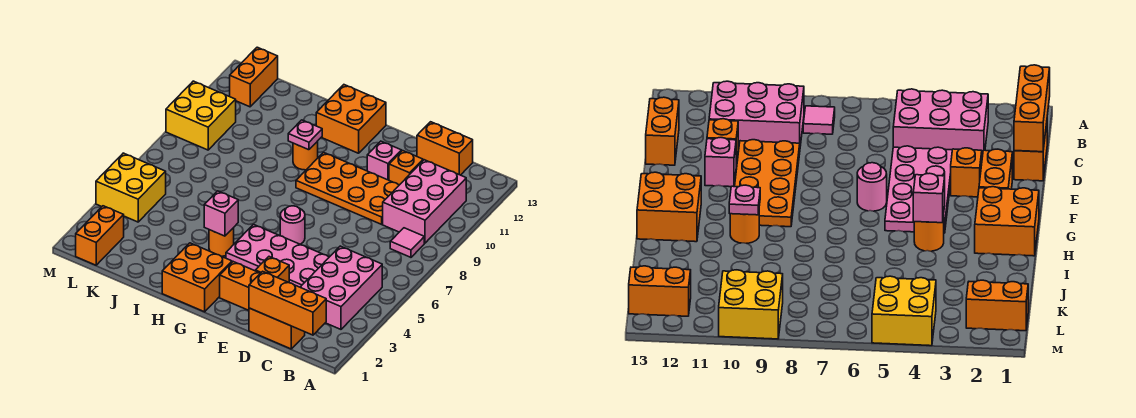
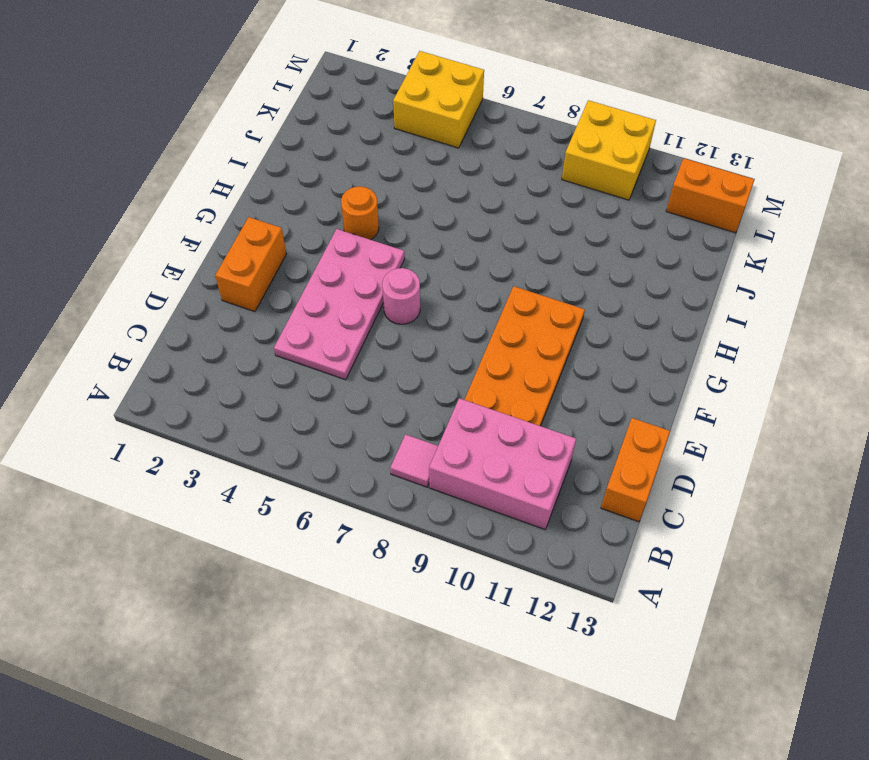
none -> pink brick B3:C5 level 1
none -> orange brick C1:D1 level 1
none -> orange brick D11 level 1

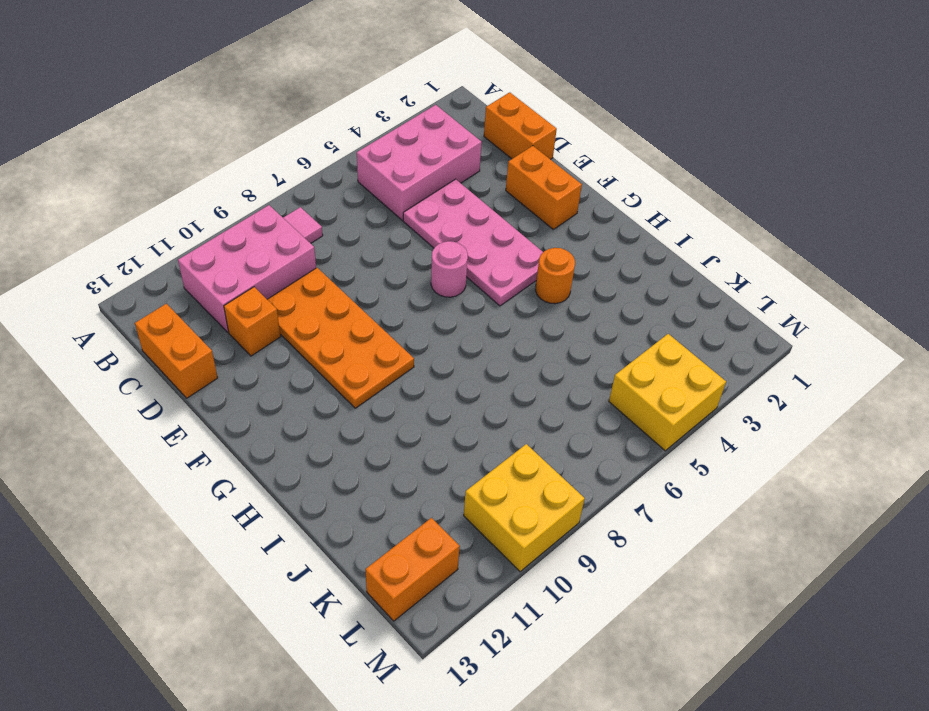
none -> orange brick E3 level 1
none -> pink brick E11 level 1
none -> orange brick G1:H2 level 1

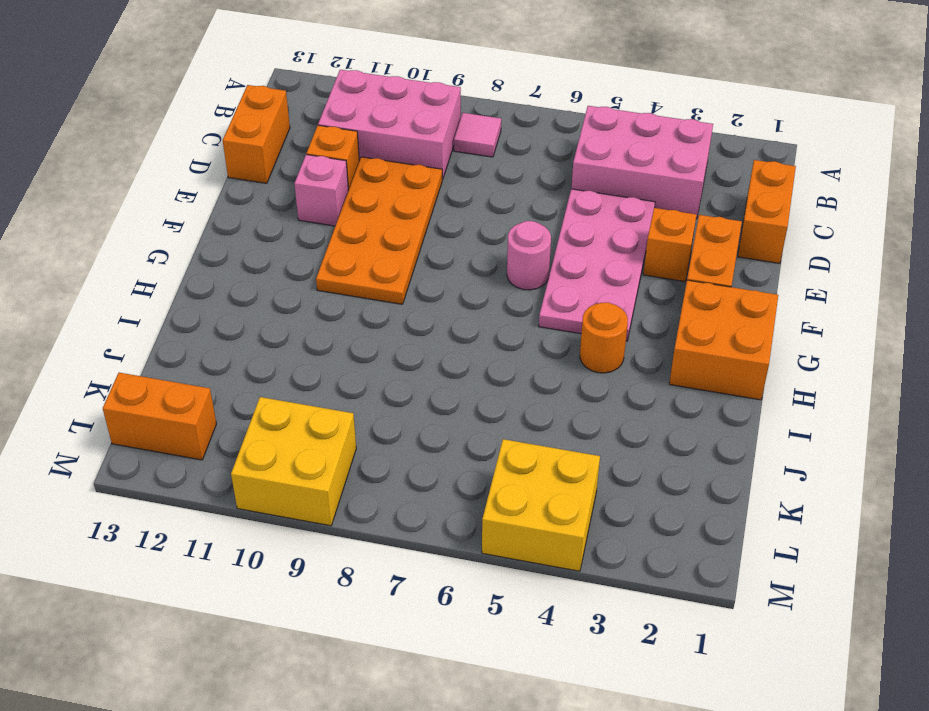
none -> orange brick G12:H13 level 1
none -> orange round brick H10 level 1
none -> orange brick L1:L2 level 1

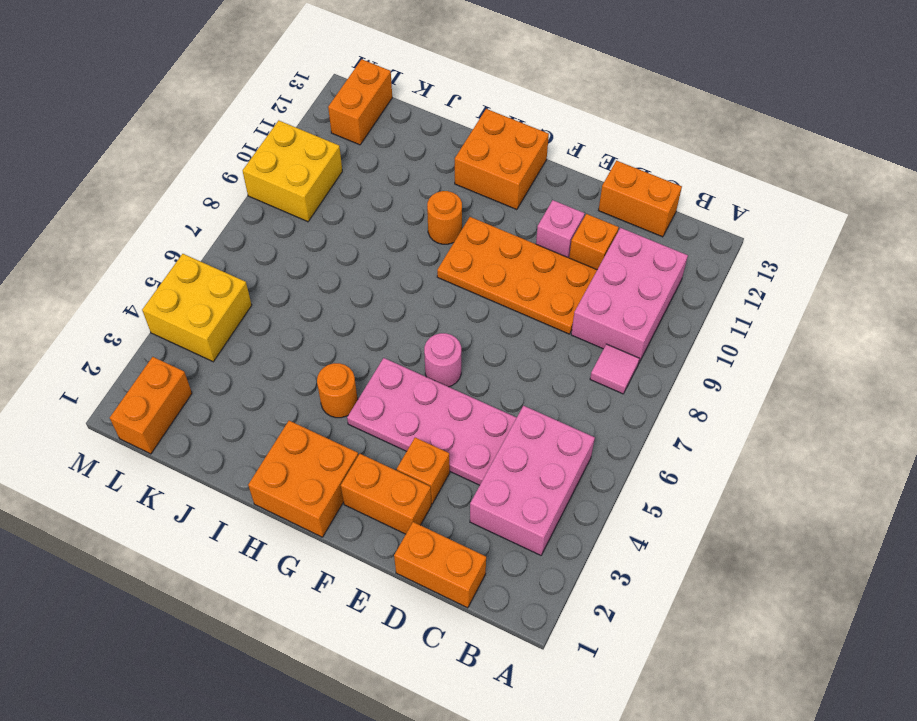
none -> orange brick B1:D1 level 2
none -> pink brick H4 level 2
none -> pink plate H10 level 2

